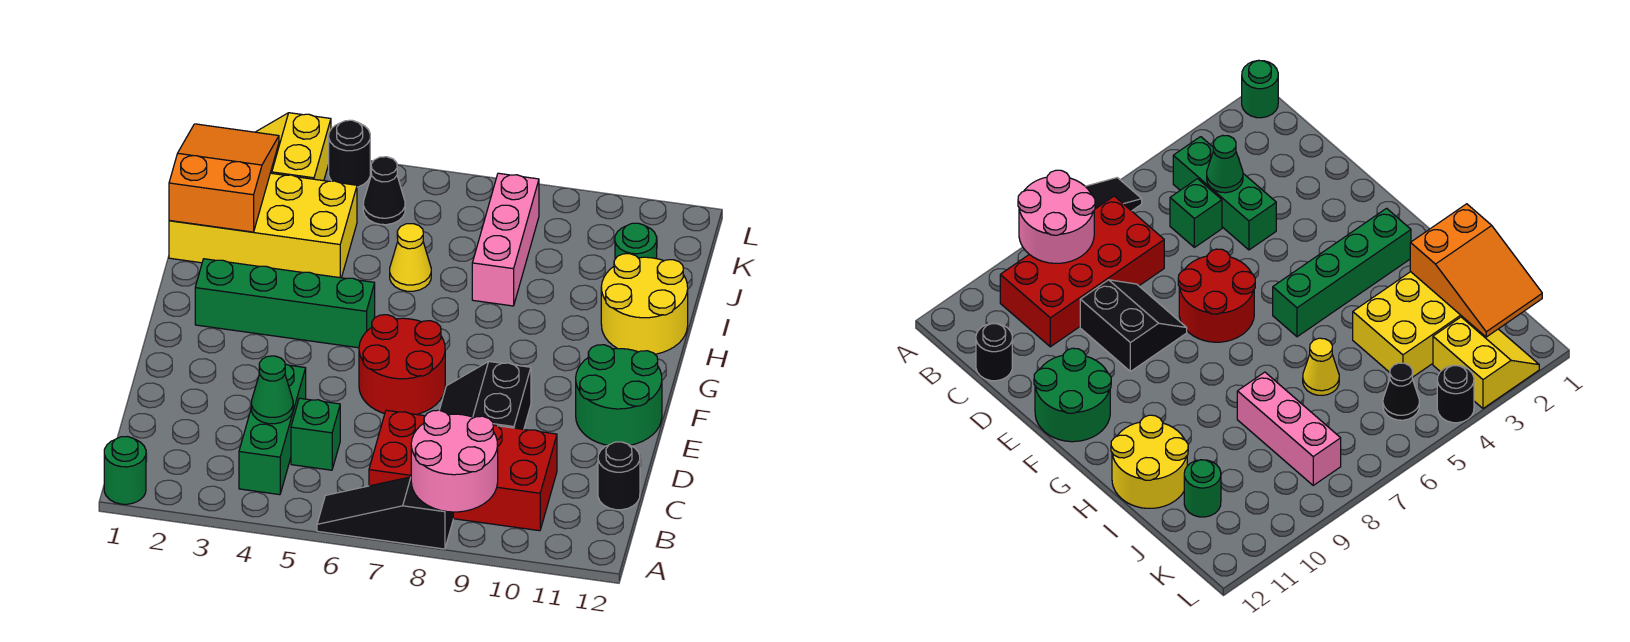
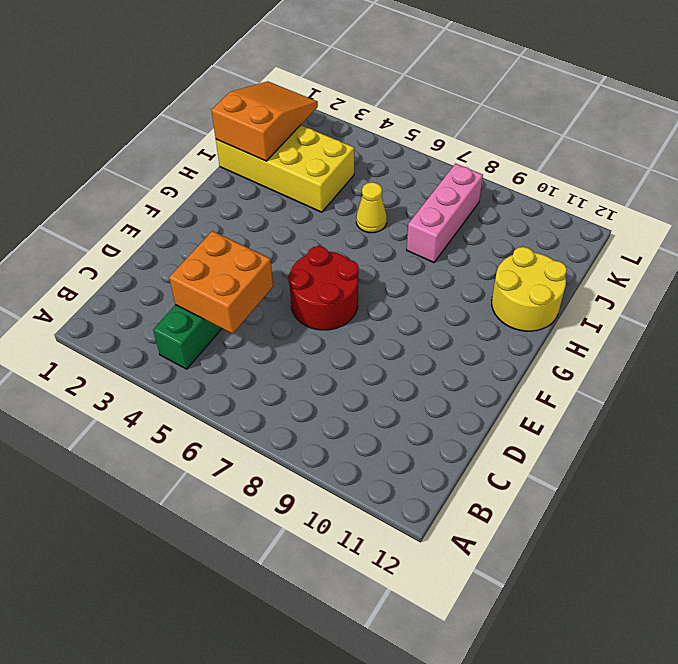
orange brick C4:D5 level 2 -> green cone C4 level 2
none -> green round brick A1 level 1
none -> black slope A6:A8 level 1 top 8
none -> red brick B7:C10 level 1

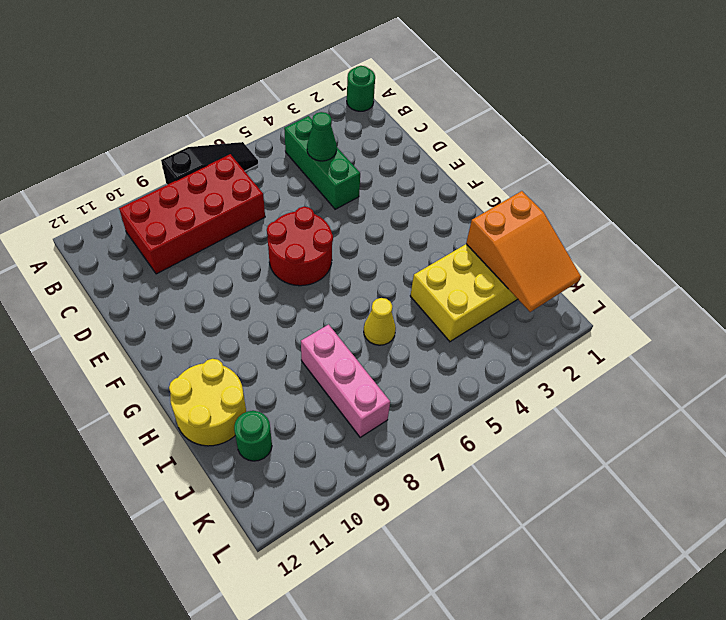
none -> green brick C5 level 1
none -> black round brick C12 level 1
none -> black slope D8:E9 level 1 top 9

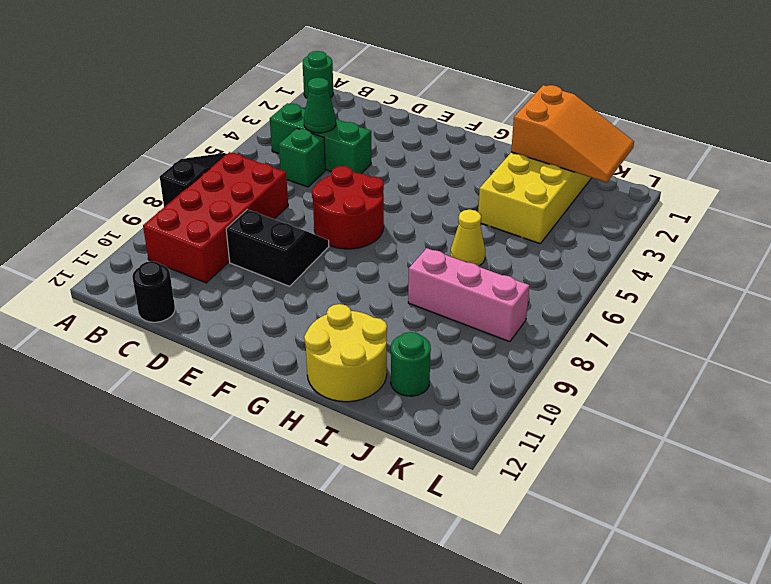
none -> green round brick E11:F12 level 1
none -> green brick G2:G5 level 1
none -> yellow slope K2:L3 level 1 top 3

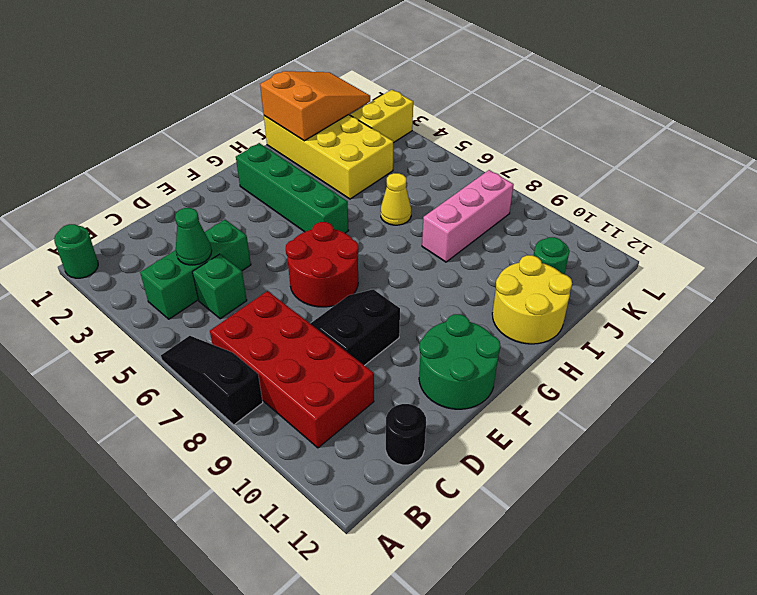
none -> black cone K5 level 1
none -> black round brick L4 level 1
none -> pink round brick A8:B9 level 2

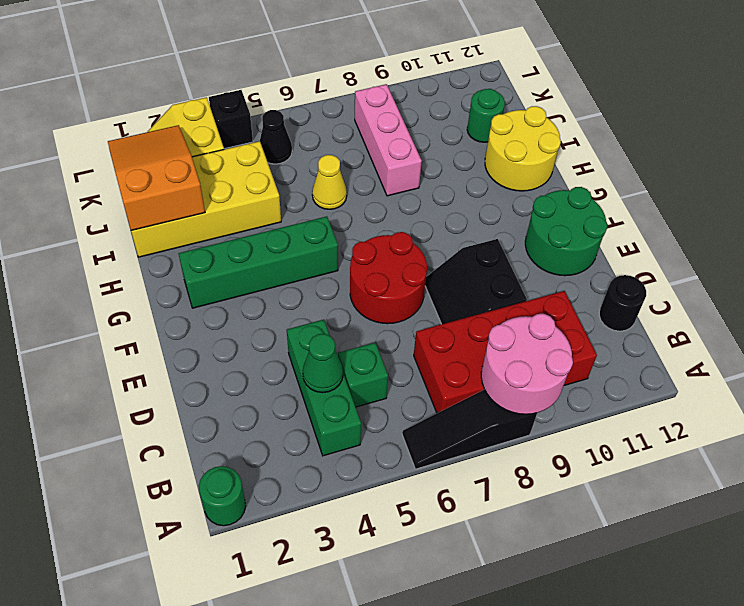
black brick L4 level 1 -> black round brick L4 level 1

